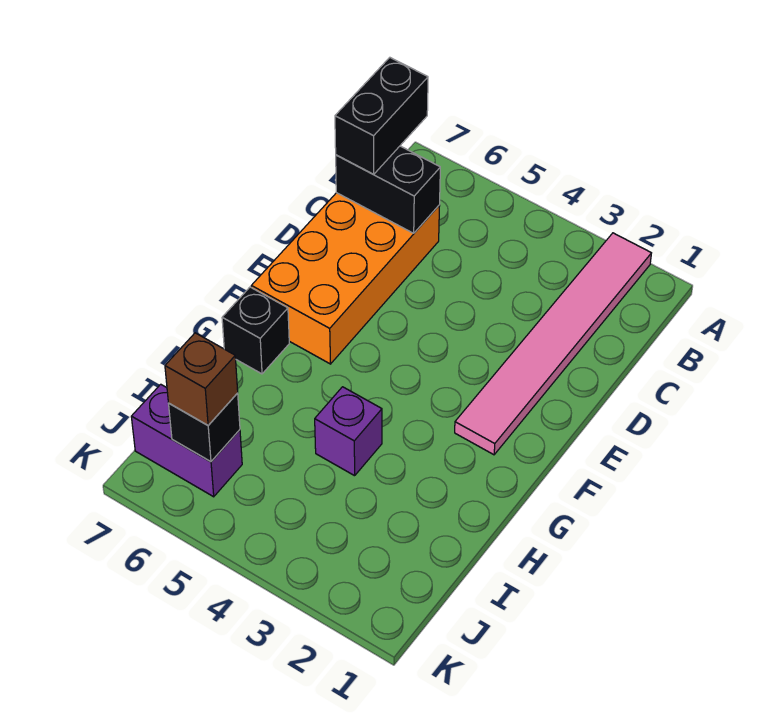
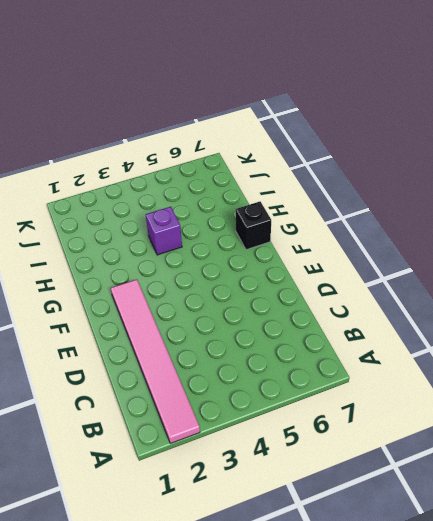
none -> orange brick C6:F7 level 1
none -> purple brick J6:J7 level 1

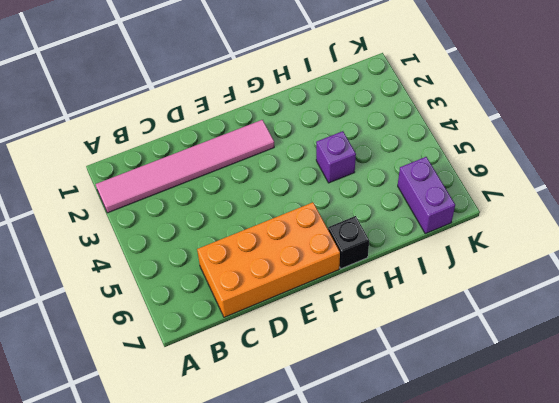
none -> black brick C6:C7 level 2
none -> black brick J6 level 2

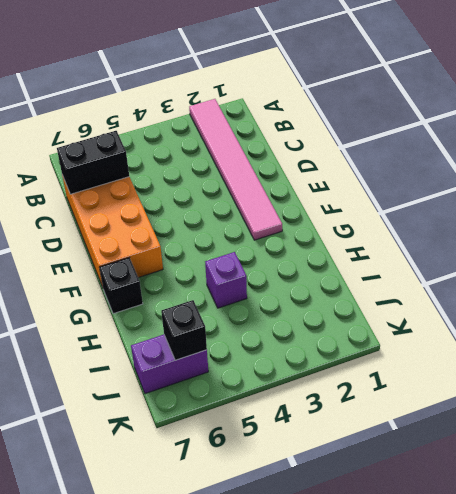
none -> black brick B7:C7 level 3
none -> brown brick J6 level 3

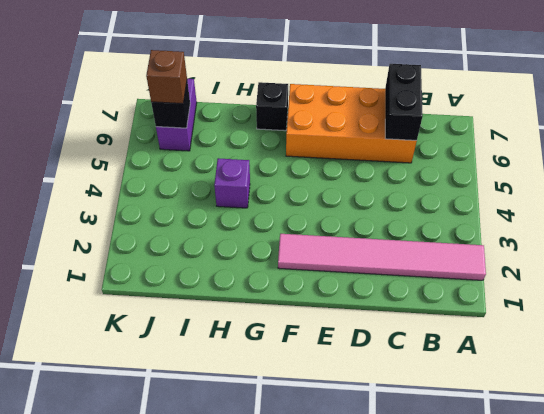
none -> black brick B7:C7 level 3

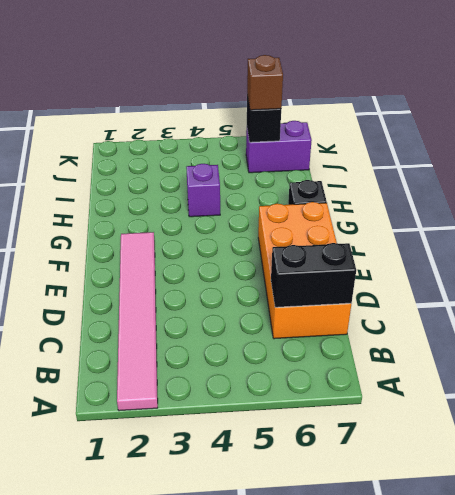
none -> black brick B7:C7 level 3

